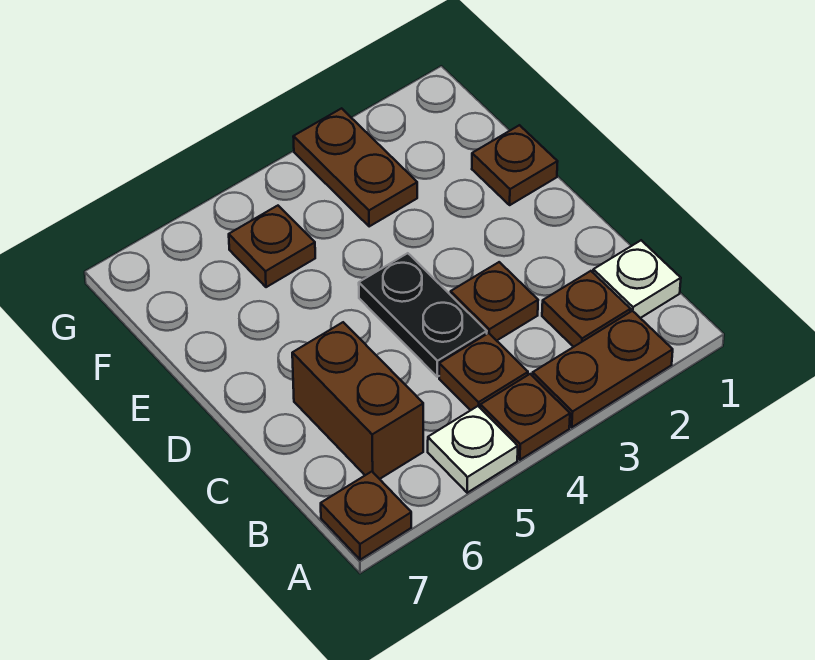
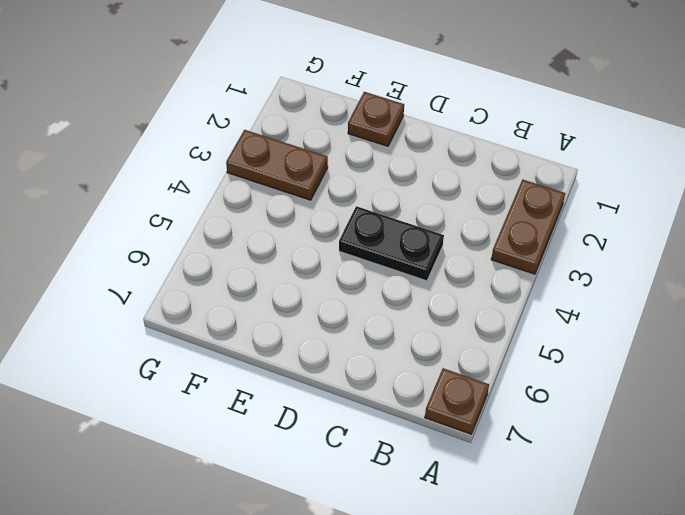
none -> brown plate A4 level 1
none -> white plate A5 level 1
none -> white plate B1 level 1

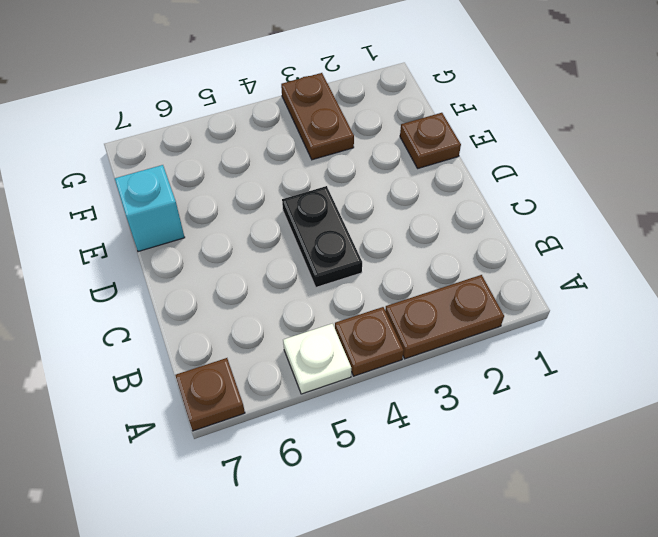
cyan brick E7 level 1 -> none
none -> white plate B1 level 1
none -> brown plate B2 level 1
none -> brown plate B4 level 1

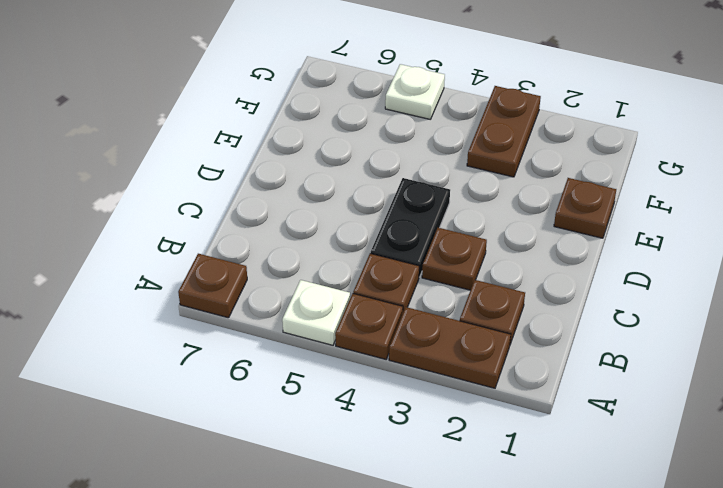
white plate G5 level 1 -> white plate B1 level 1
none -> brown brick B6:C6 level 1
none -> brown plate F5 level 1

